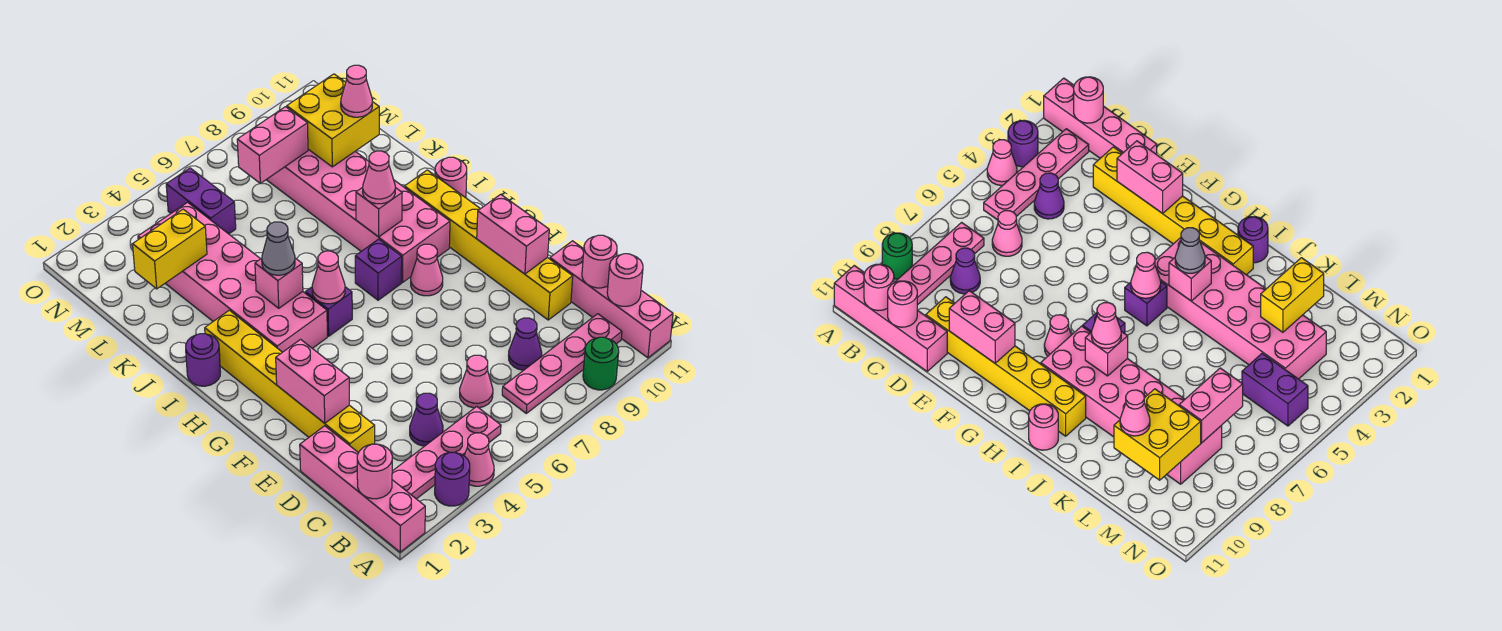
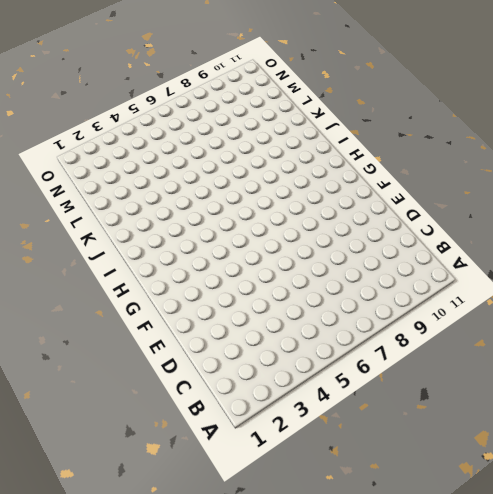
none -> pink brick A1:D1 level 1
none -> purple round brick A3 level 1
none -> pink cone A4 level 1
none -> green round brick A9 level 1

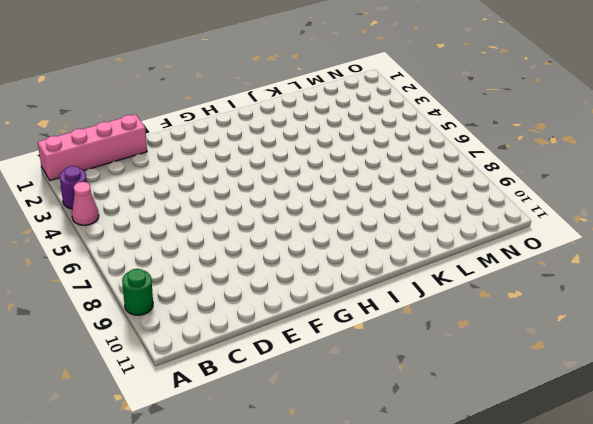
none -> pink brick A11:D11 level 1
none -> pink plate B2:B5 level 1
none -> pink plate B7:B10 level 1
none -> purple cone C4 level 1

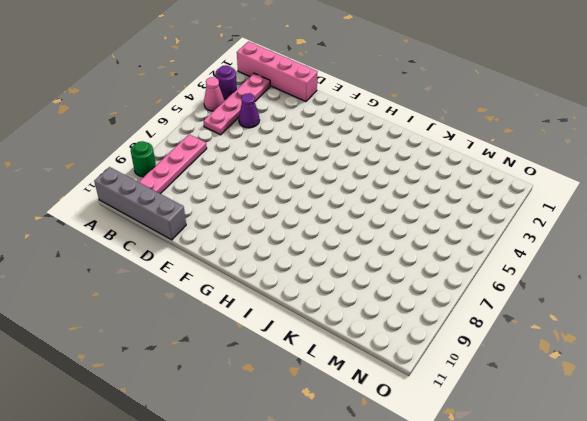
grey brick A11:D11 level 1 -> pink brick A11:D11 level 1
none -> pink cone C6 level 1
none -> purple cone C8 level 1
none -> yellow brick D2:I2 level 1
none -> yellow brick D10:I10 level 1

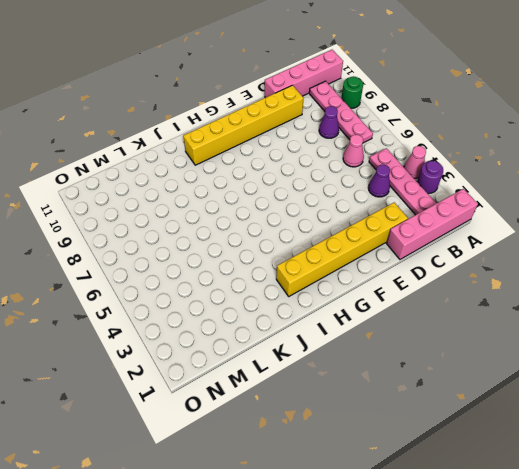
none -> pink cone G8 level 1
none -> pink brick H3:M4 level 1
none -> purple brick H5 level 1
none -> purple brick H7 level 1

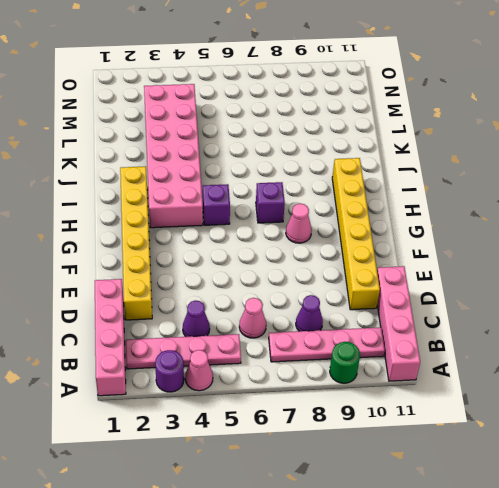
none -> pink brick H8:M9 level 1
none -> purple round brick I1 level 1
none -> pink round brick I11 level 1
none -> purple brick M5:N5 level 1

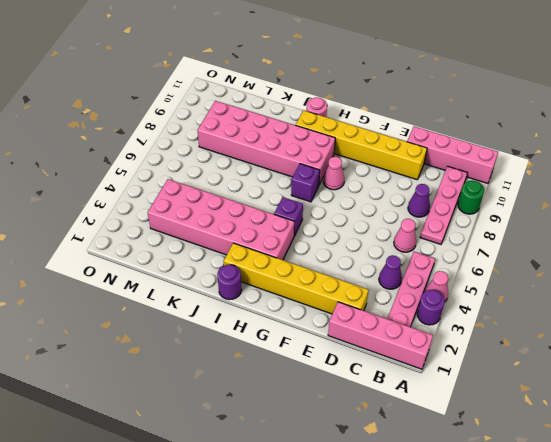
none -> purple brick M5:N5 level 1
none -> pink round brick B1 level 2
none -> pink round brick B11 level 2
none -> pink round brick C11 level 2

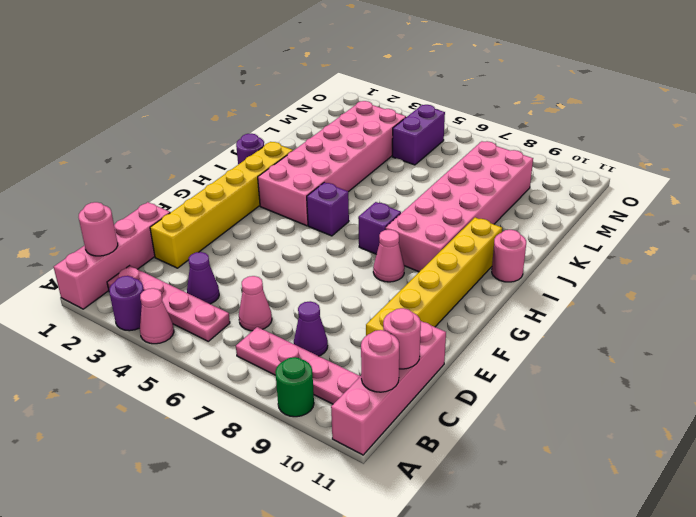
none -> pink brick E2:F2 level 2
none -> pink brick E10:F10 level 2
none -> pink cone H5 level 2
none -> pink brick I4 level 2

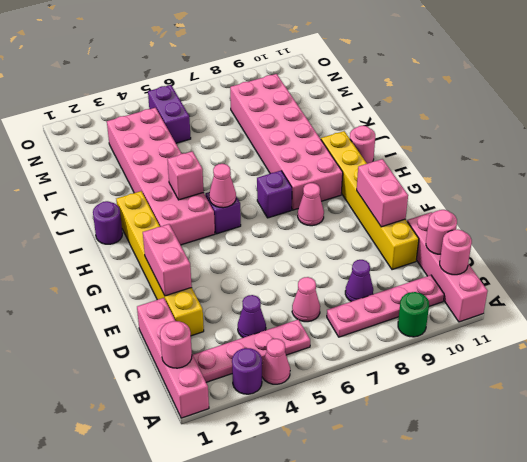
none -> pink brick I8 level 2
none -> yellow brick L2:L3 level 2
none -> yellow brick L9:M10 level 2
none -> pink brick M7:M8 level 2

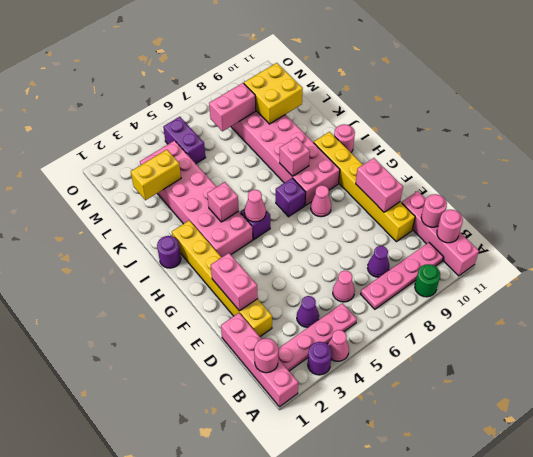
none -> grey cone I4 level 3
none -> pink cone I8 level 3
none -> pink cone L10 level 3

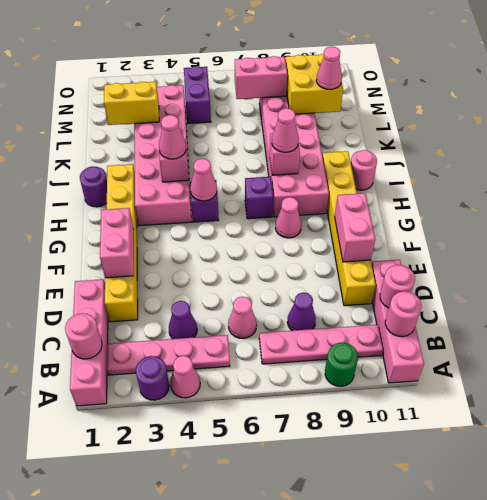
pink cone I4 level 3 -> grey cone I4 level 3

